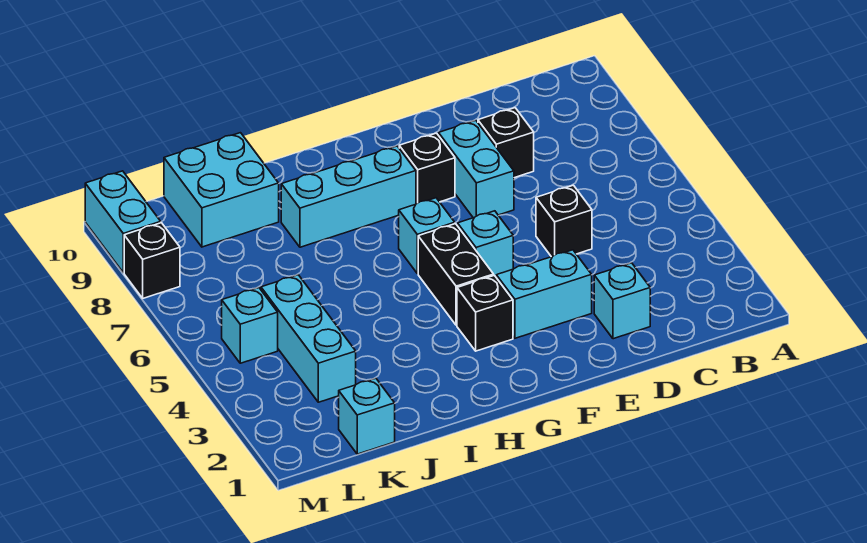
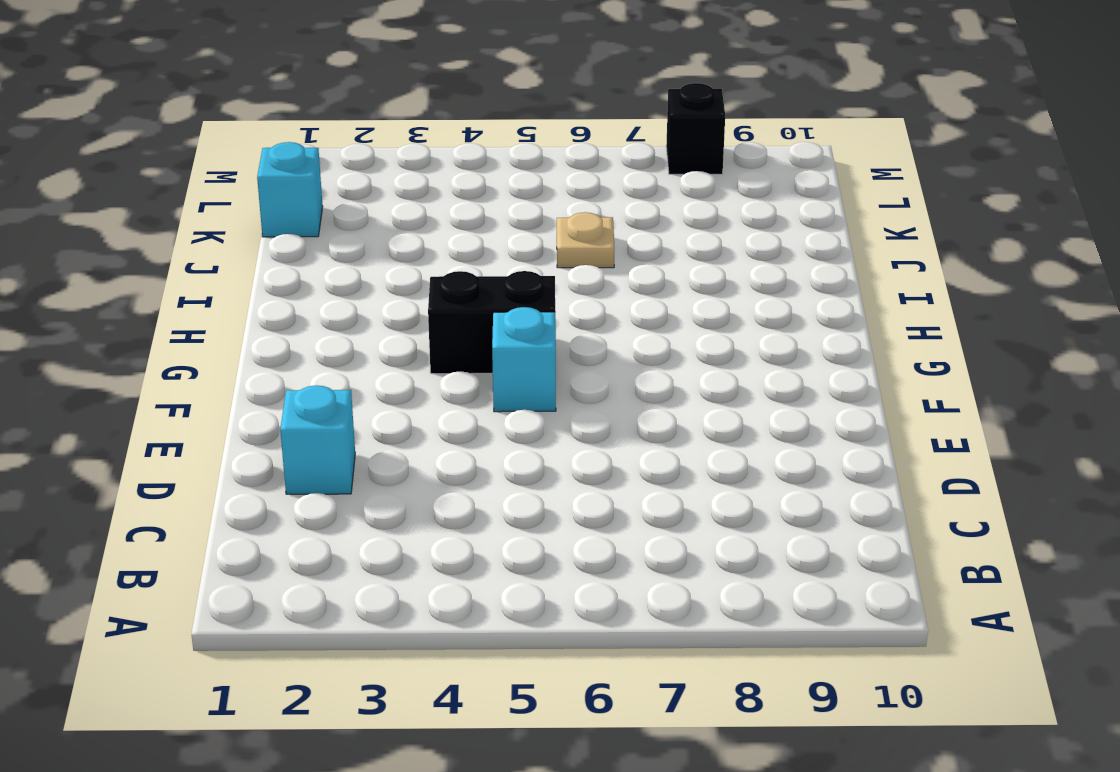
tan plate J6 level 1 -> none
none -> black brick D5 level 1
none -> black brick D8 level 1
none -> cyan brick E3:F3 level 1

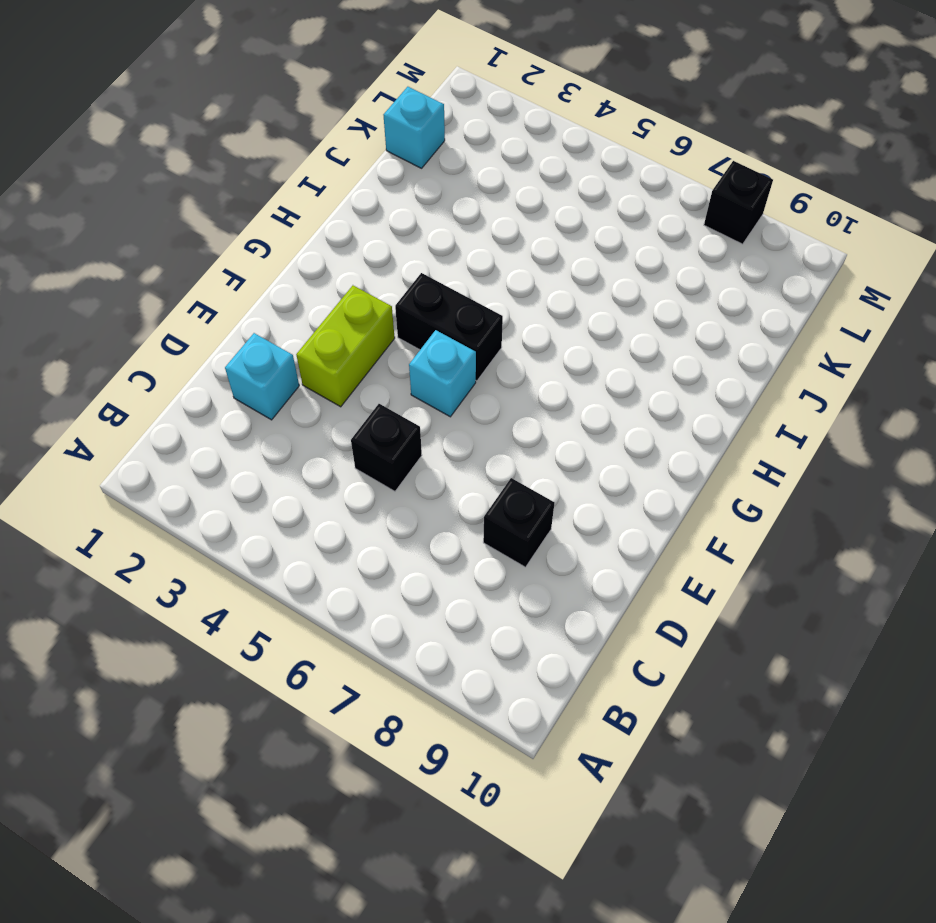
lime brick E3:F3 level 1 -> cyan brick E3:F3 level 1
none -> cyan brick E7:E8 level 1
none -> black brick F8 level 1
none -> black brick G3 level 1

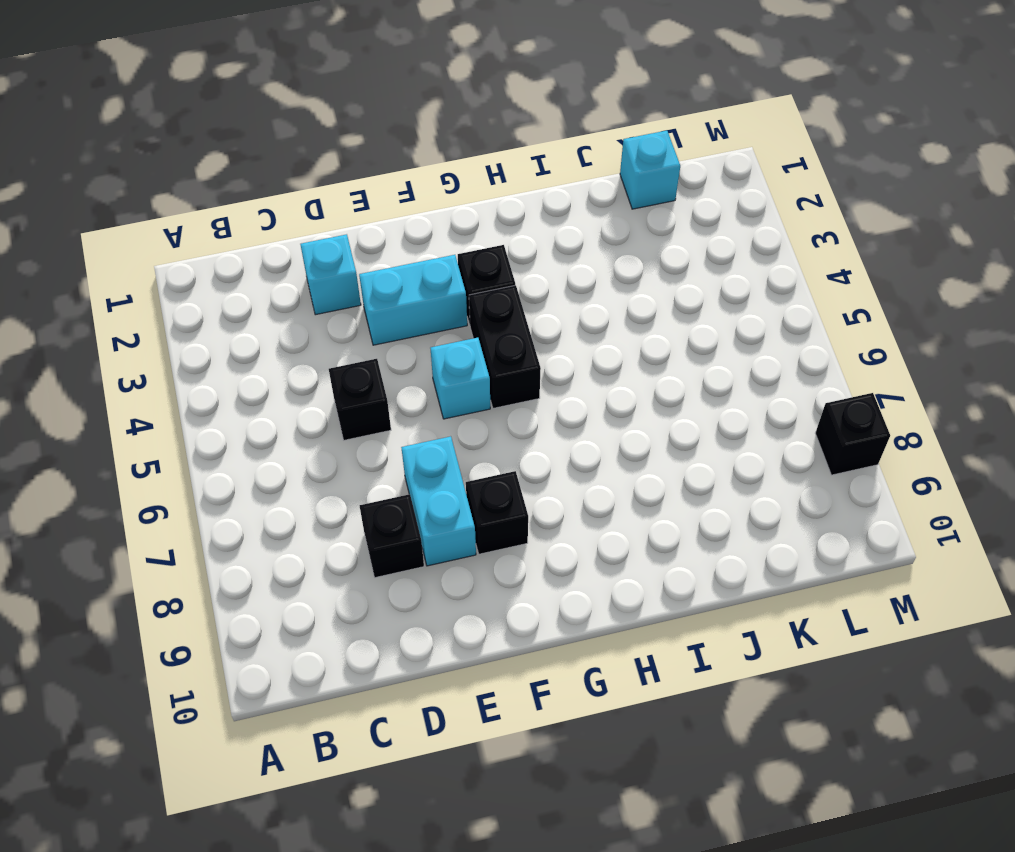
none -> cyan brick G6 level 1
none -> cyan brick G8:I8 level 1
none -> cyan brick J9:K10 level 1

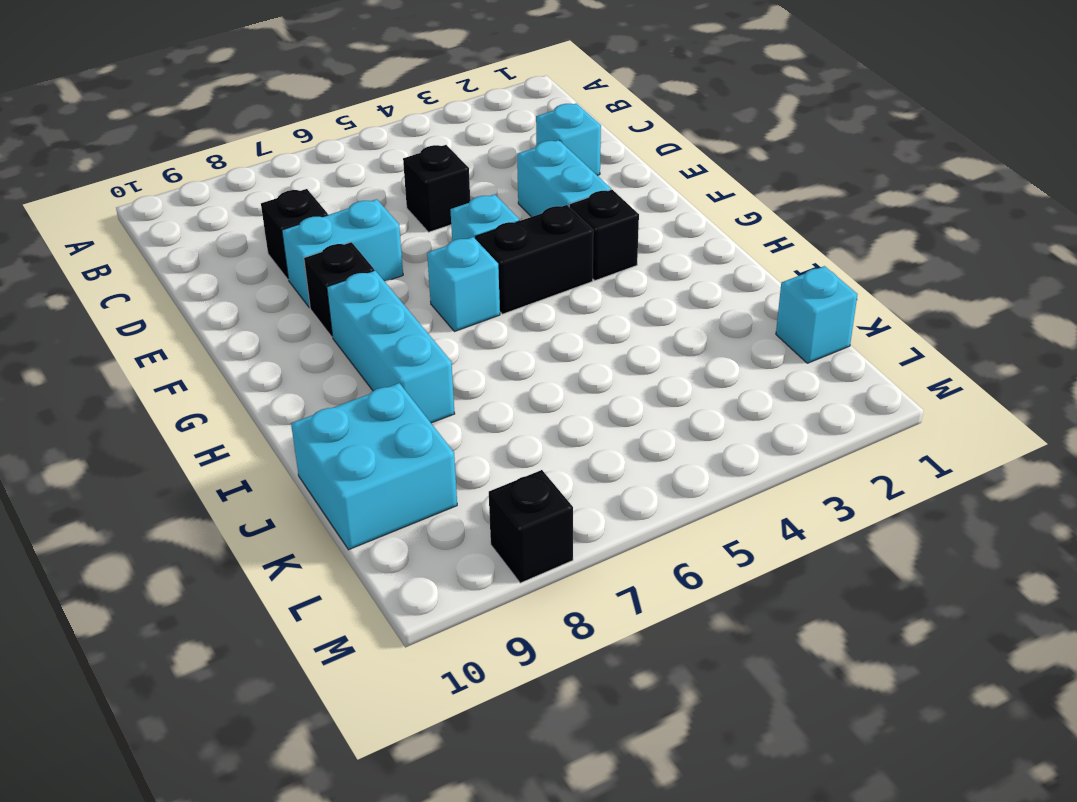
none -> cyan brick K3:K5 level 1
none -> cyan brick L5 level 1
none -> cyan brick M9:M10 level 1

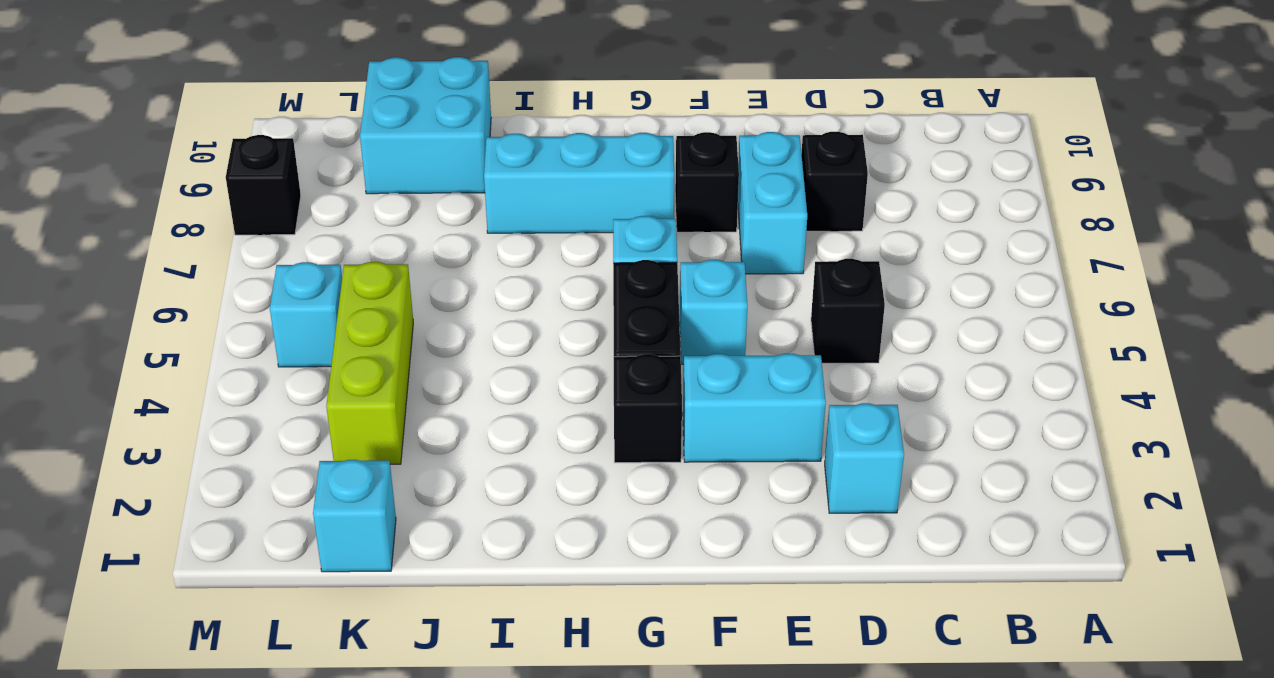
lime brick K3:K5 level 1 -> cyan brick K3:K5 level 1
none -> cyan brick M9:M10 level 1

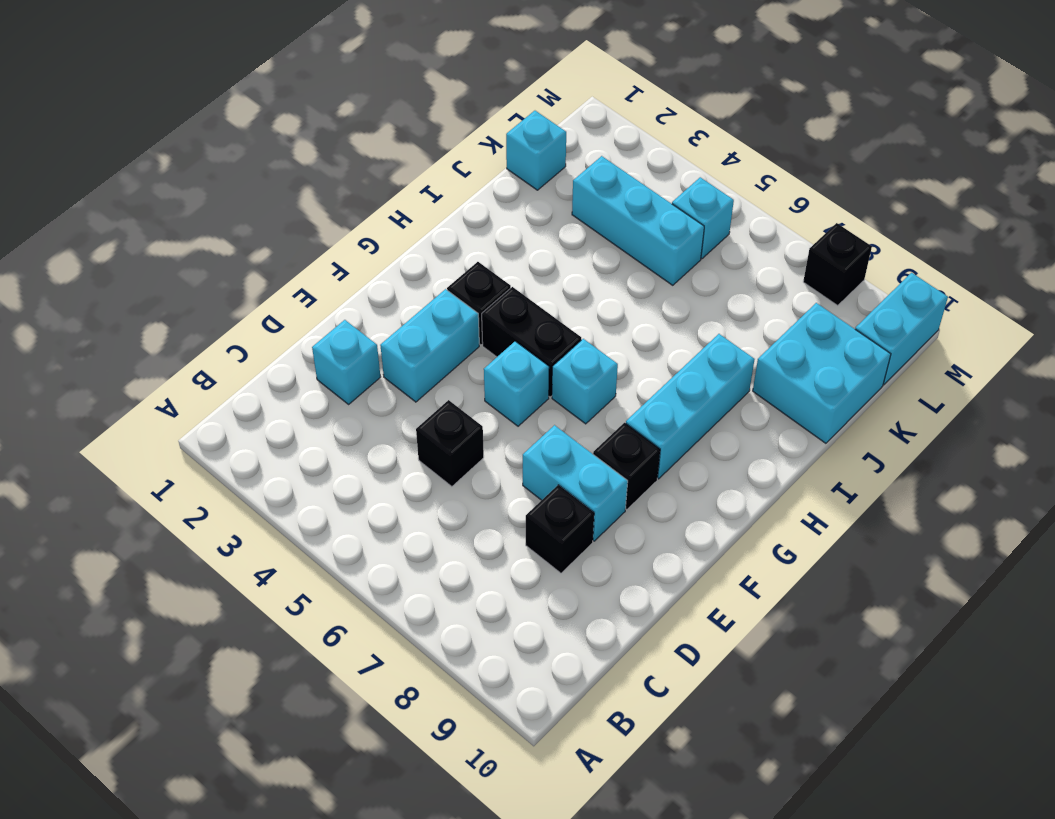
cyan brick L10:M10 level 1 -> cyan brick M9:M10 level 1

